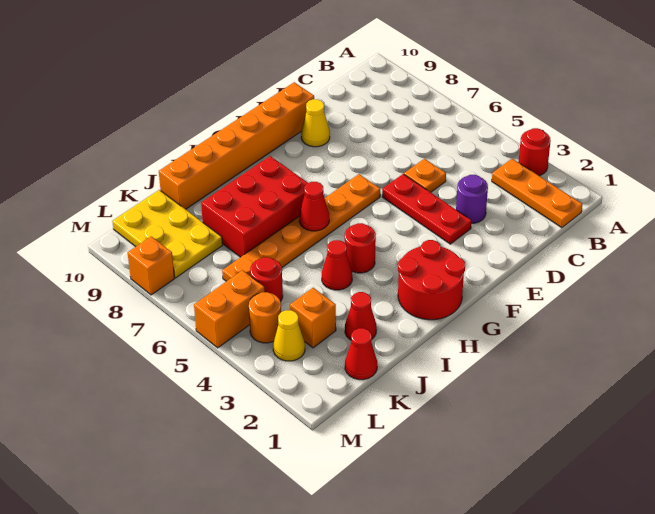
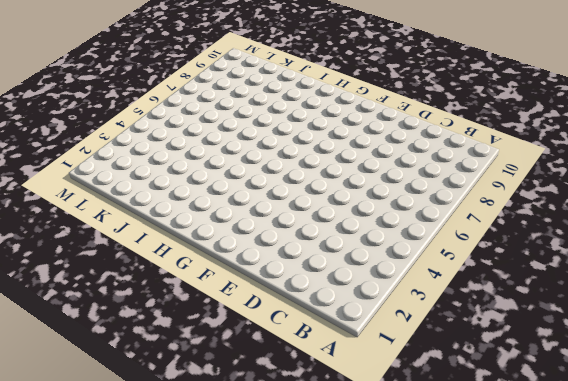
none -> red round brick A3 level 1
none -> orange plate B1:B3 level 1
none -> purple round brick D3 level 1

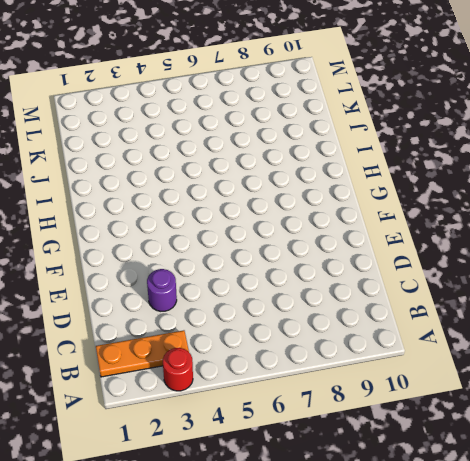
none -> orange plate D5 level 1
none -> red plate E3:E5 level 1
none -> yellow cone E9 level 1

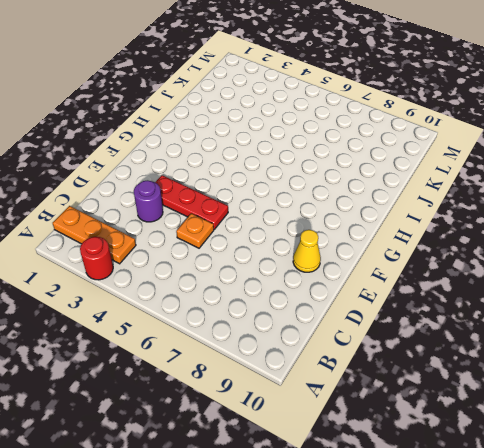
none -> orange brick E10:J10 level 1
none -> orange plate F6:K6 level 1
none -> red round brick G1:H2 level 1

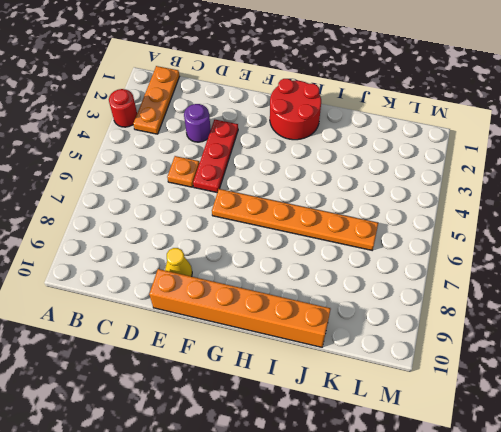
none -> red round brick H4 level 1
none -> red brick H7:J8 level 1
none -> red cone I4 level 1

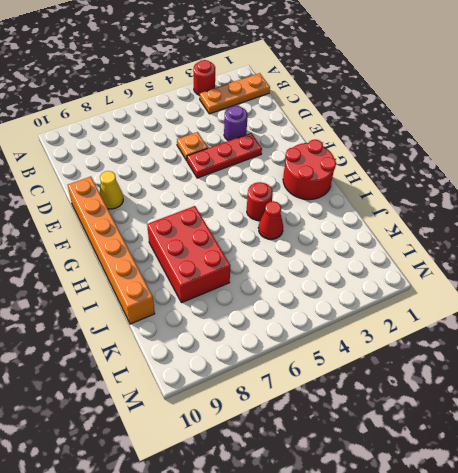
none -> orange plate F6:K6 level 1
none -> red cone J2 level 1
none -> red cone K1 level 1

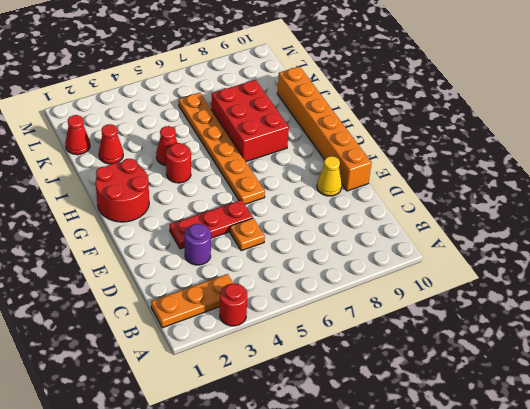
none -> orange brick K3 level 1
none -> red round brick K5 level 1
none -> yellow plate K8:L10 level 1

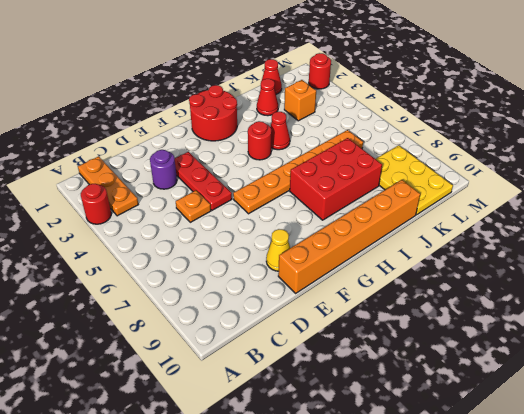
red round brick M2 level 1 -> red round brick K5 level 1
none -> yellow cone L3 level 1
none -> orange round brick L4 level 1
none -> orange brick L5:M5 level 1

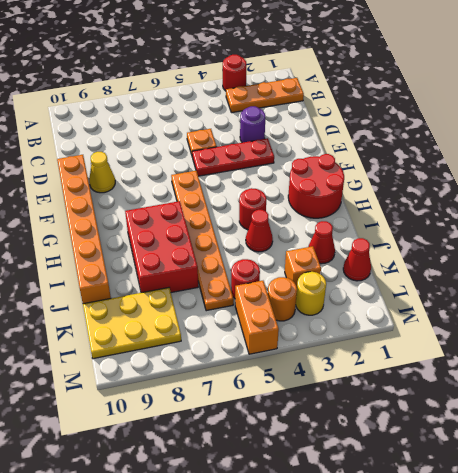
yellow round brick L3 level 1 -> yellow cone L3 level 1
none -> orange brick M8 level 1
none -> red cone H6 level 2

